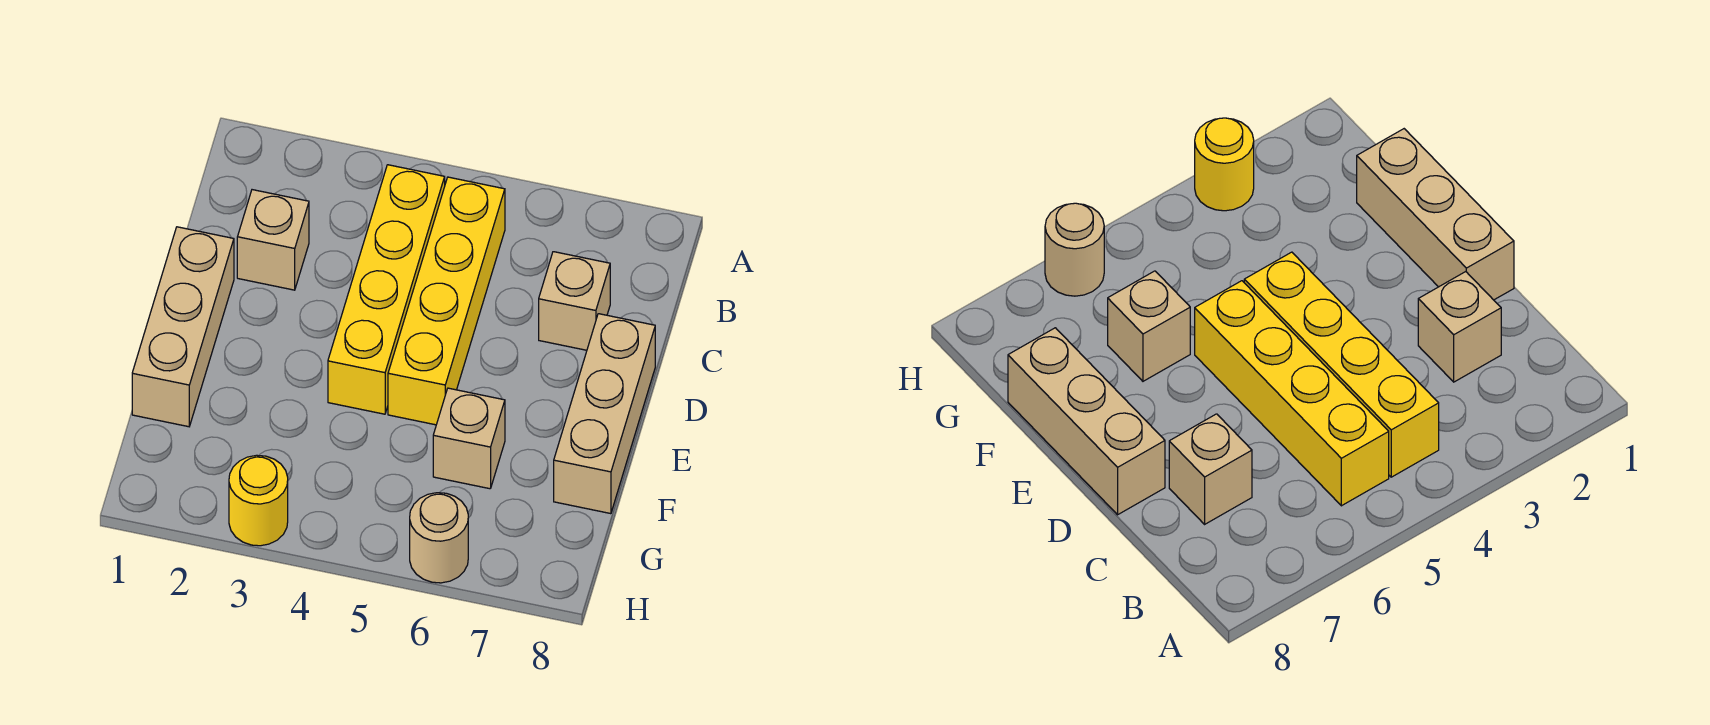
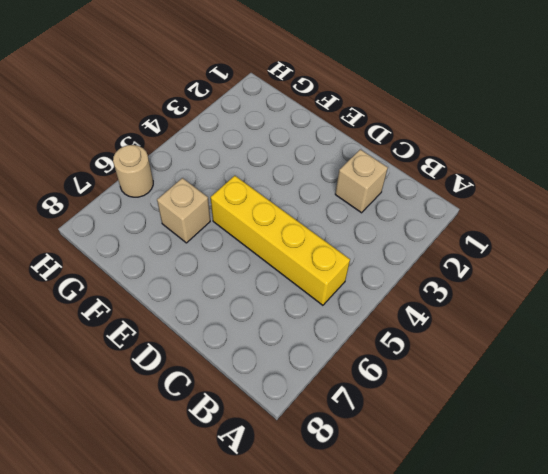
none -> yellow brick B4:E4 level 1
none -> tan brick C7 level 1

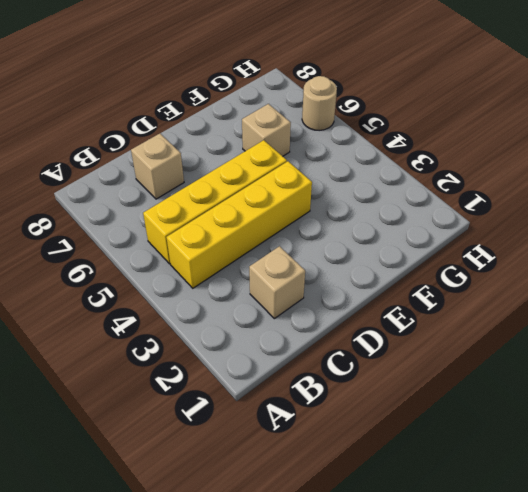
none -> tan brick D1:F1 level 1
none -> tan brick D8:F8 level 1

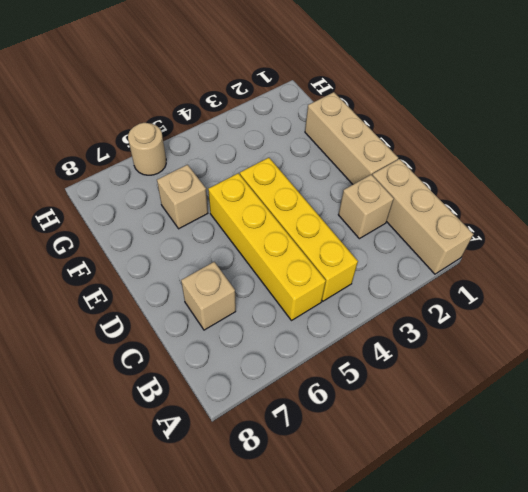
tan brick A1:C1 level 1 -> tan brick D8:F8 level 1
none -> yellow round brick H3 level 1

